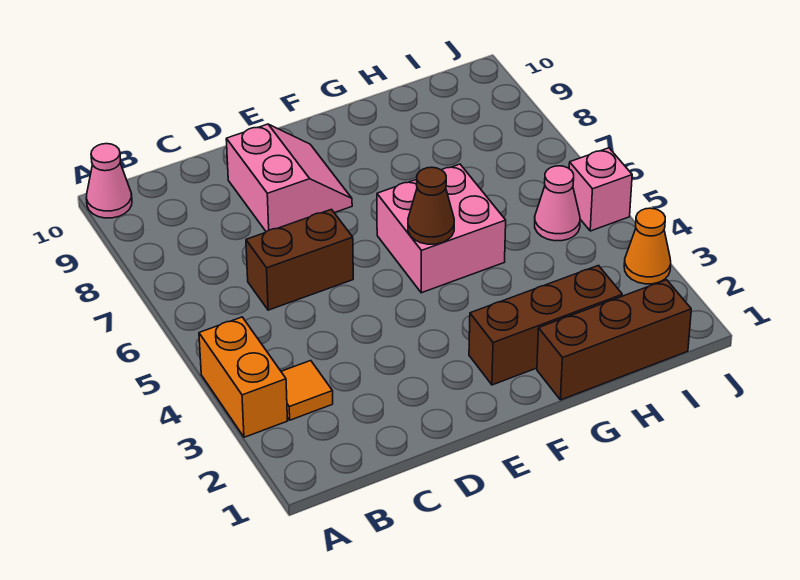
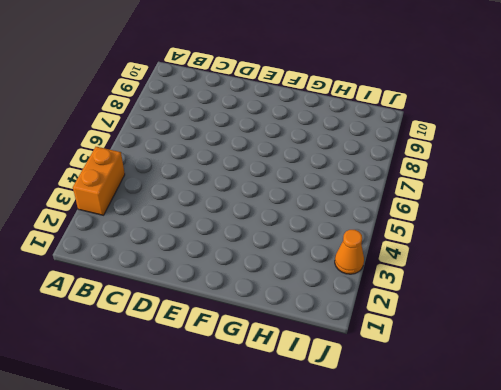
none -> pink cone A10 level 1
none -> orange tile B3 level 1
none -> brown brick C6:D6 level 1

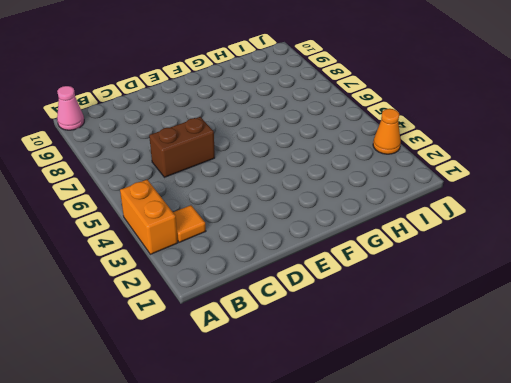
none -> pink slope D8:E9 level 1 top D
none -> brown brick F2:H2 level 1
none -> pink brick F5:G6 level 1

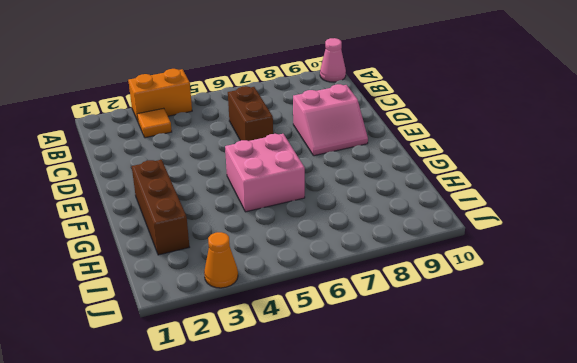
none -> brown brick G1:I1 level 1
none -> pink cone I5 level 1
none -> pink brick J5 level 1

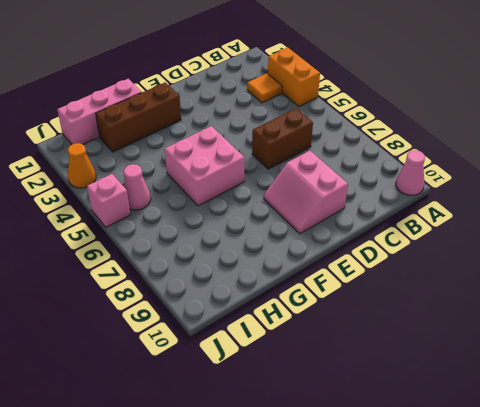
pink brick G1:I1 level 1 -> brown brick G1:I1 level 1
none -> brown cone F5 level 2

